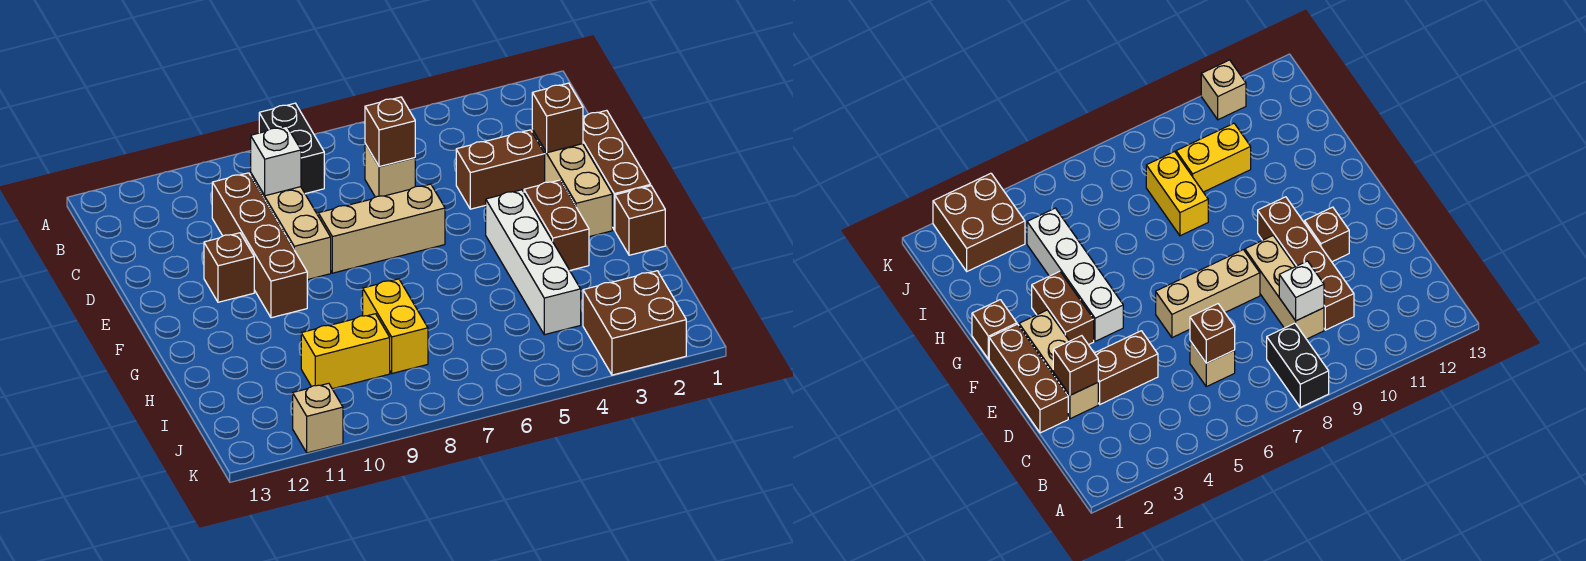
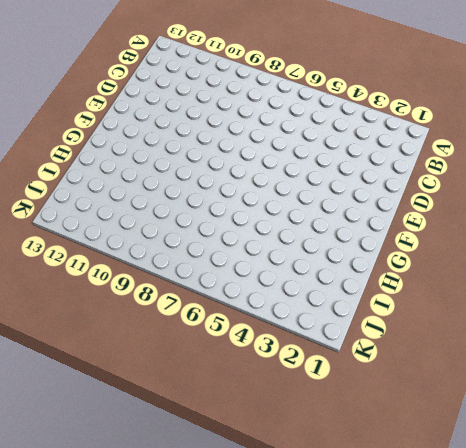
none -> black brick A8:B8 level 1
none -> tan brick C6 level 1
none -> tan brick C9:E9 level 1

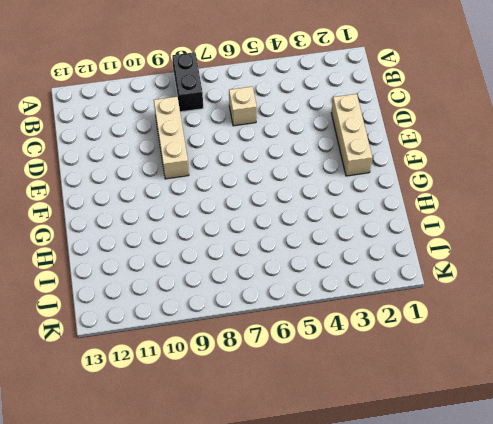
none -> brown brick C10:F10 level 1
none -> brown brick D1:F1 level 1
none -> brown brick D3:D4 level 1

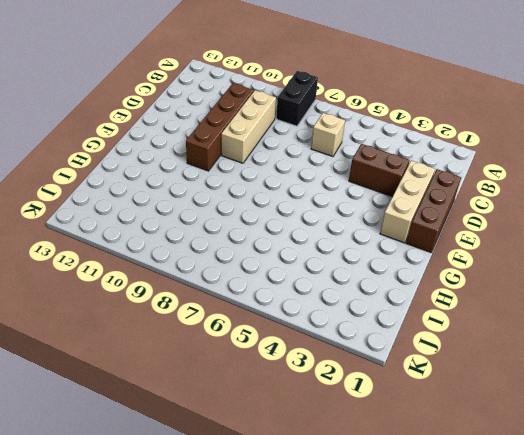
none -> tan brick E6:E8 level 1
none -> brown brick E11 level 1
none -> brown brick F3:G3 level 1

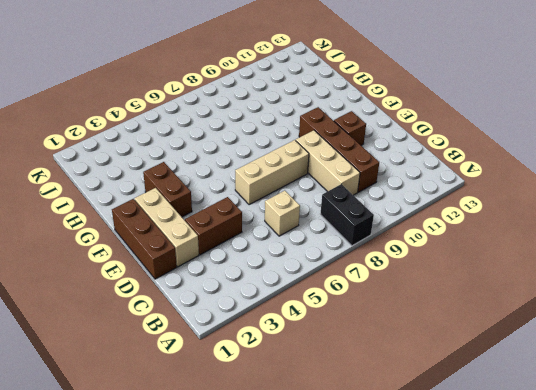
none -> white brick F4:I4 level 1
none -> brown brick G1 level 1
none -> yellow brick H8:I8 level 1

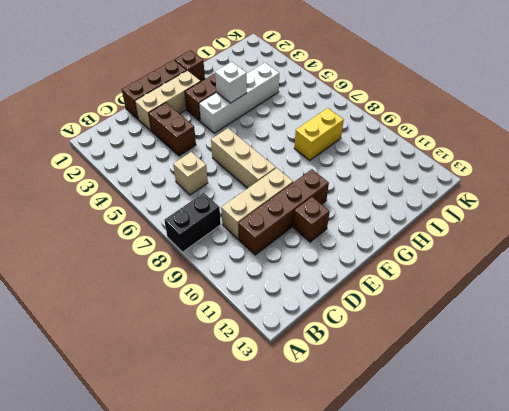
white brick G4 level 2 -> white brick C9 level 2
none -> yellow brick I9:I10 level 1
none -> brown brick J2:K3 level 1
none -> tan brick K11 level 1

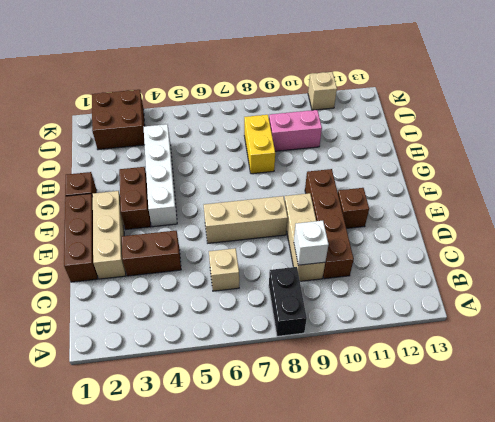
pink brick I9:I10 level 1 -> yellow brick I9:I10 level 1
none -> brown brick C6 level 2
none -> brown brick D2 level 2

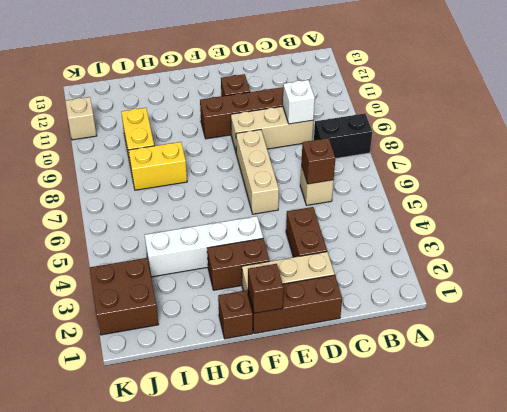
brown brick F1 level 2 -> brown brick D2 level 2

